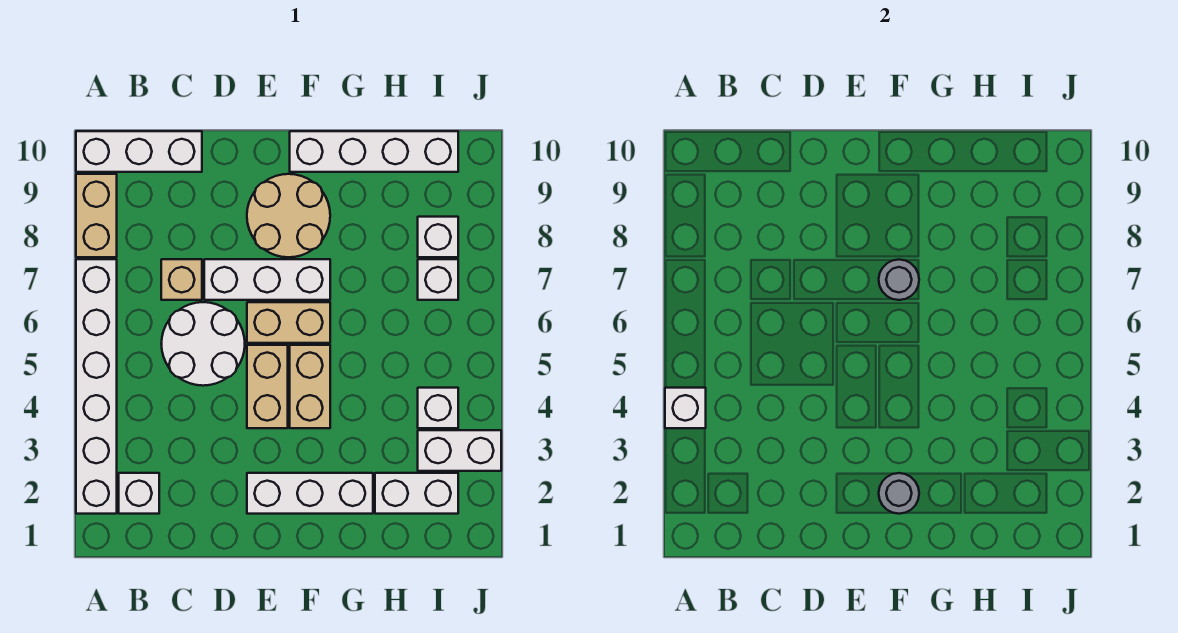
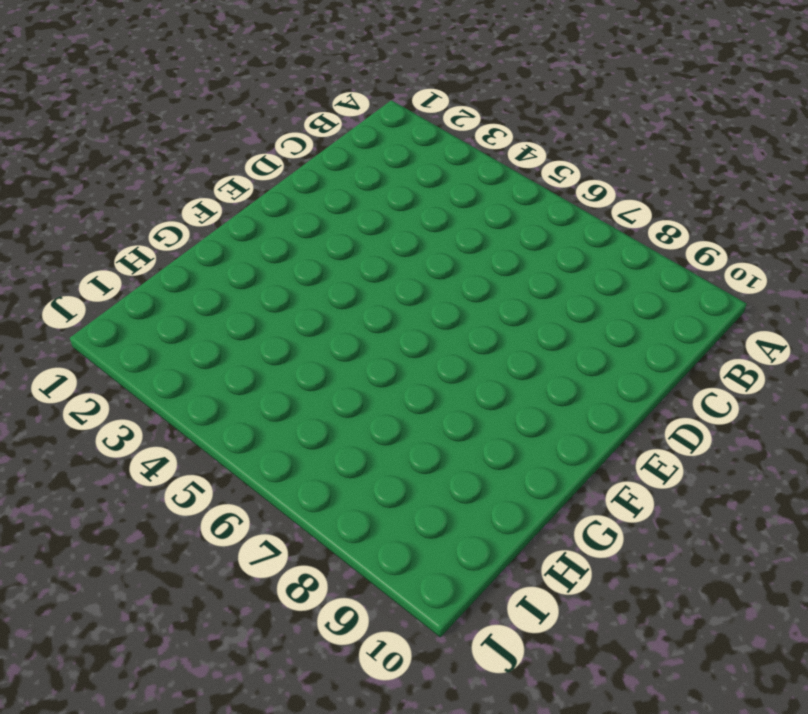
none -> white brick A2:A7 level 1
none -> tan brick A8:A9 level 1
none -> white brick A10:C10 level 1

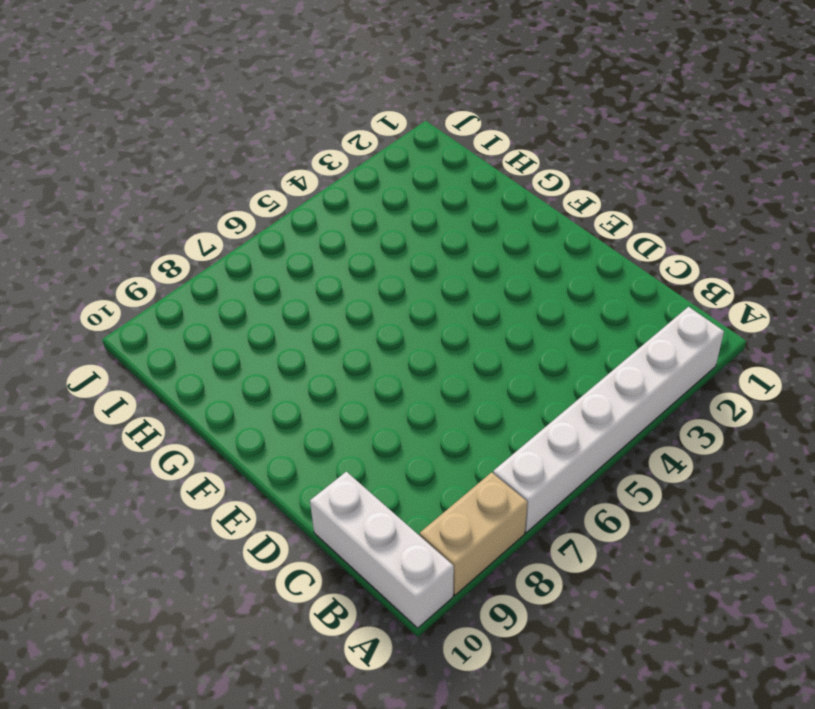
none -> white brick B2 level 1
none -> white round brick C5:D6 level 1
none -> tan brick C7 level 1

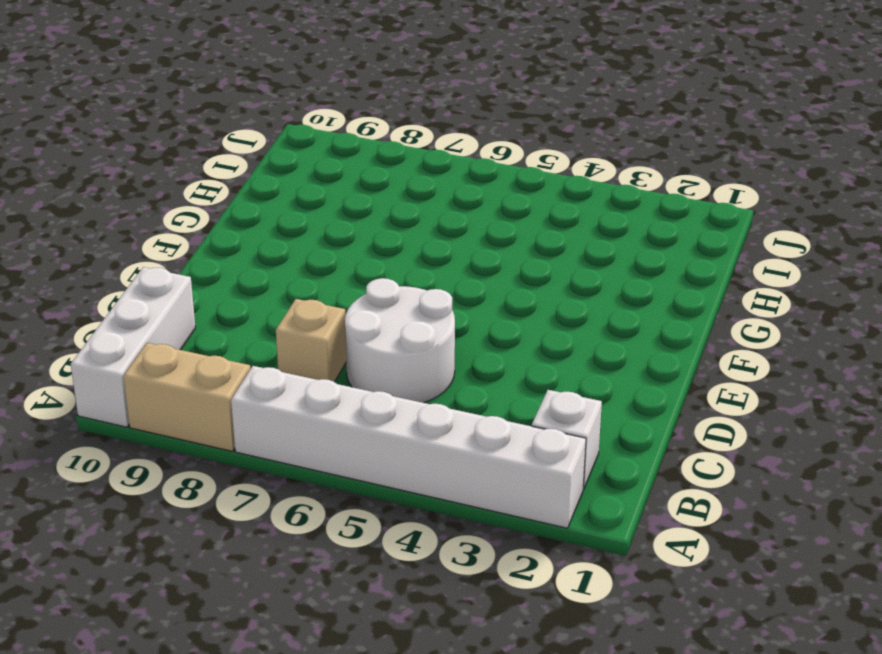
none -> white brick D7:F7 level 1
none -> white brick E2:G2 level 1
none -> tan brick E4:E5 level 1

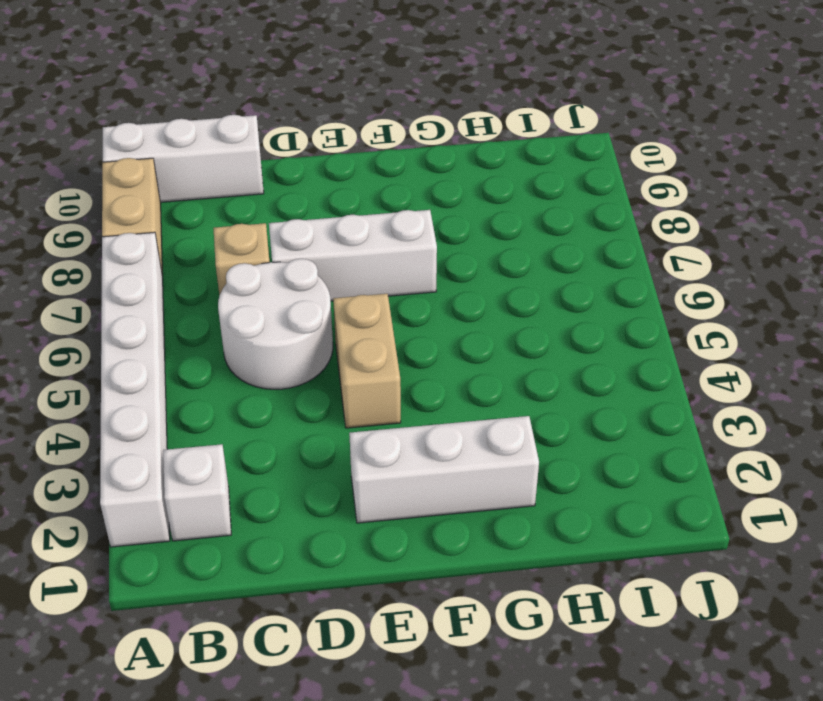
none -> tan brick E6:F6 level 1
none -> tan round brick E8:F9 level 1
none -> tan brick F4:F5 level 1

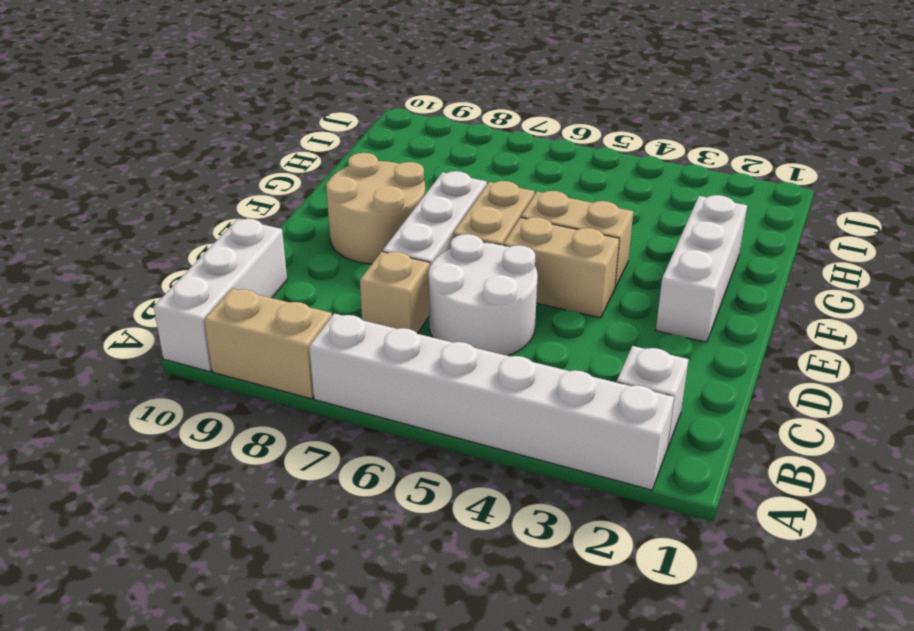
none -> white brick F10:I10 level 1
none -> white brick H2:I2 level 1
none -> white brick I3:J3 level 1

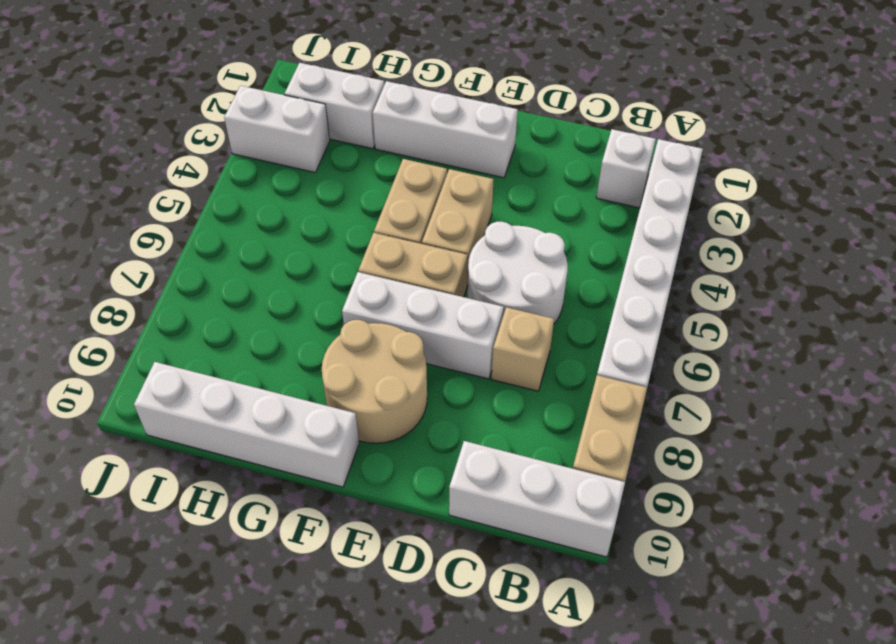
none -> white brick I4 level 1
none -> white brick I7 level 1
none -> white brick I8 level 1

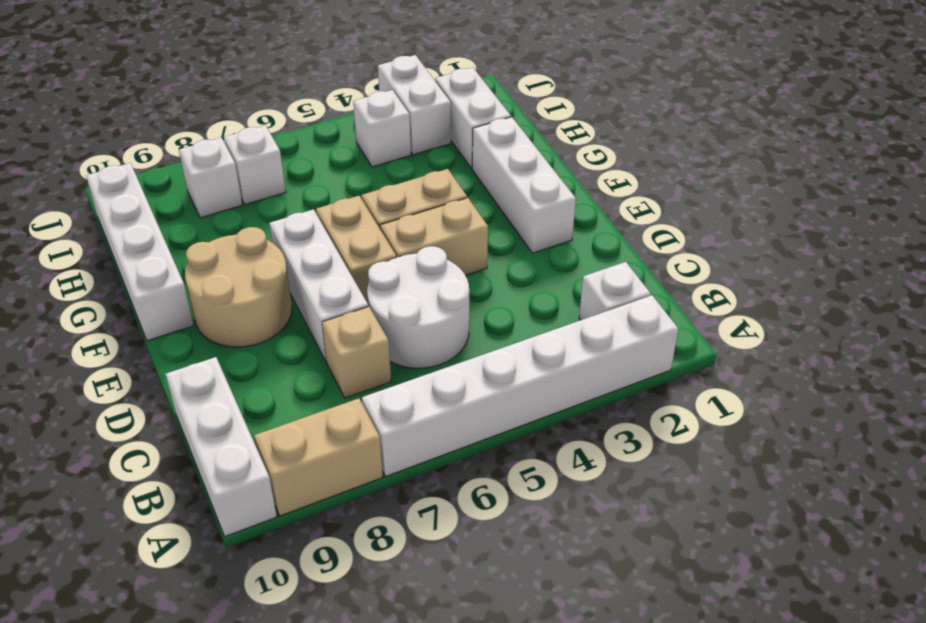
none -> white brick A4 level 2
none -> grey round brick F2 level 2
none -> grey round brick F7 level 2

